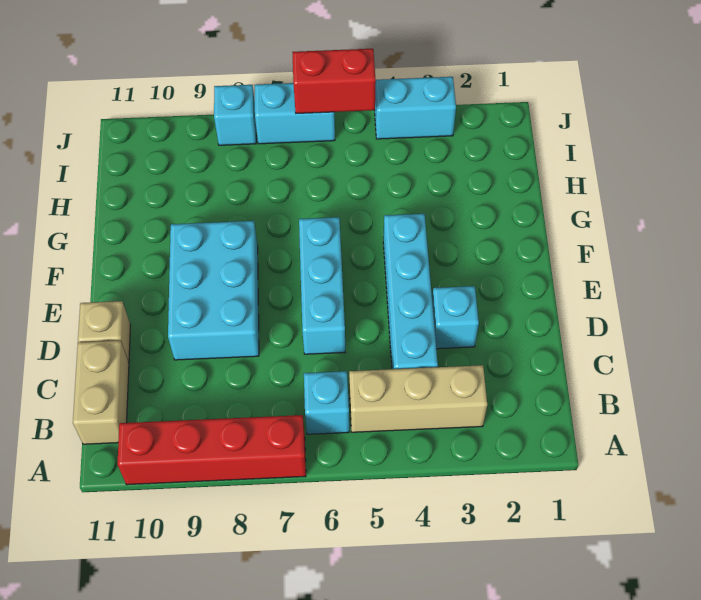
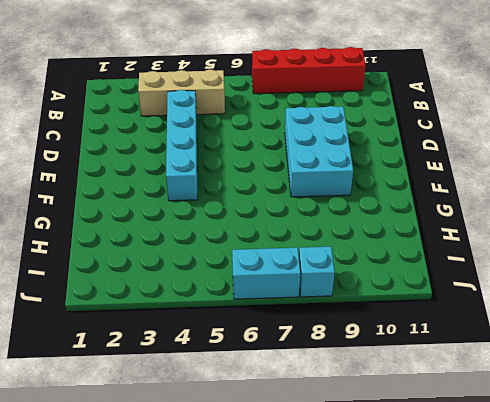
none -> cyan brick B6 level 1
none -> tan brick B11:C11 level 1
none -> cyan brick D3 level 1

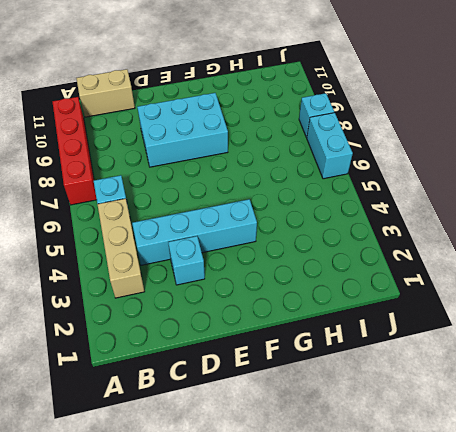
none -> cyan brick D6:F6 level 1
none -> tan brick D11 level 1
none -> cyan brick J3:J4 level 1

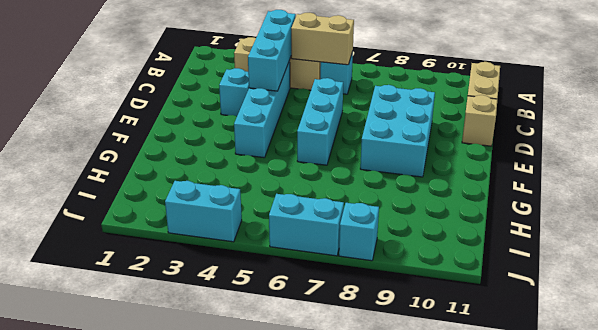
cyan brick B4:D4 level 2 -> none
tan brick B5:B6 level 2 -> none
none -> red brick A7:A10 level 1
none -> red brick J5:J6 level 2

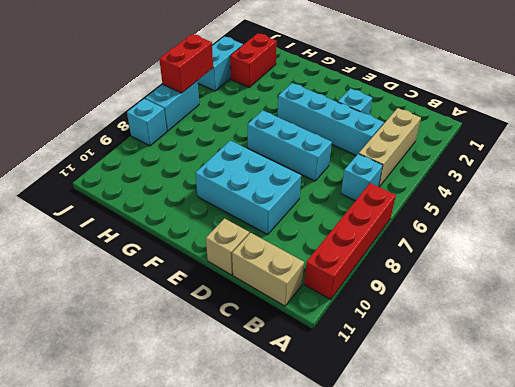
red brick I2:I3 level 1 -> none

